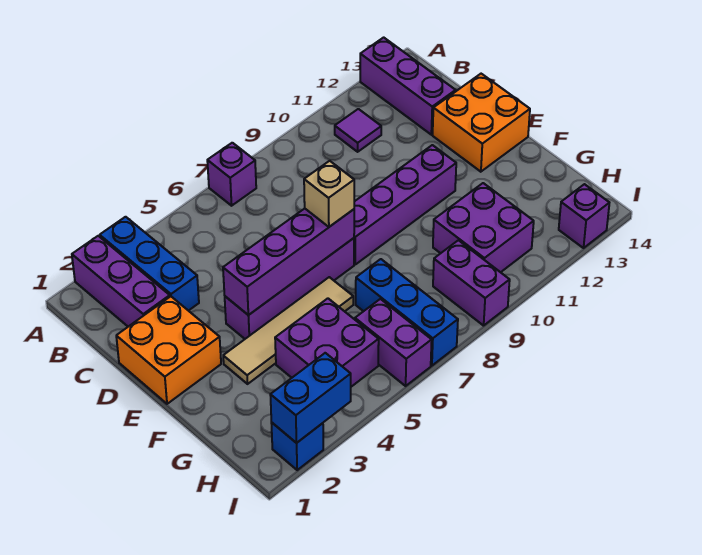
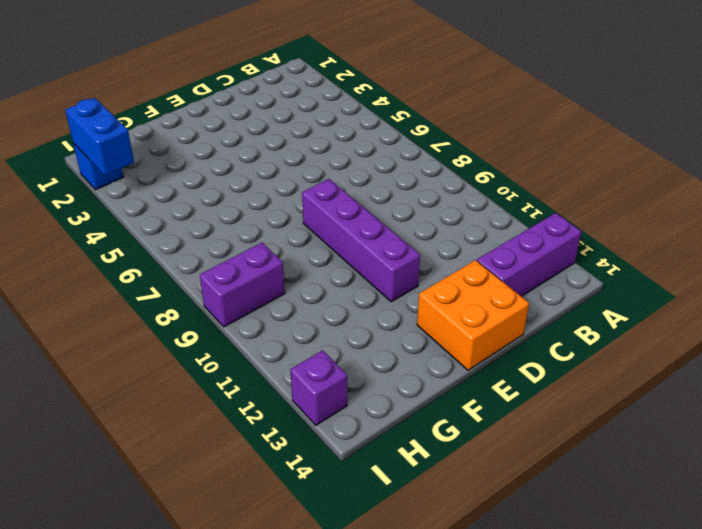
none -> purple brick A2:C2 level 1
none -> blue brick A3:C3 level 1
none -> purple brick A7 level 1

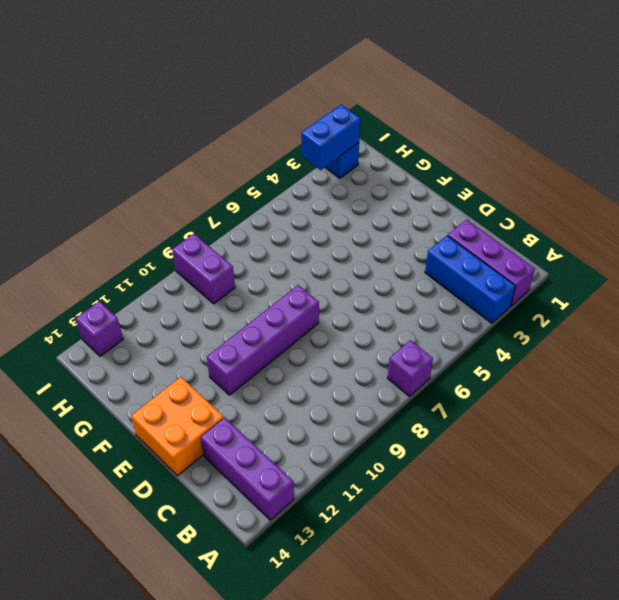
none -> purple tile B11 level 1
none -> orange brick D1:E2 level 1
none -> purple brick E4:E7 level 1

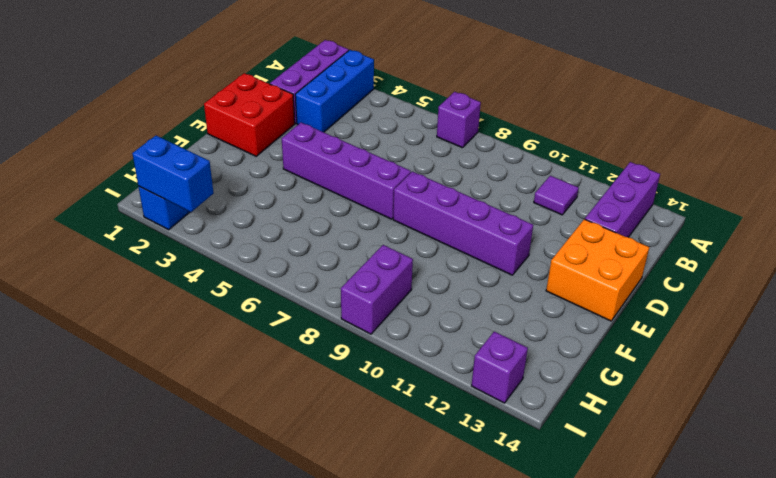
red brick D1:E2 level 1 -> orange brick D1:E2 level 1
none -> tan tile F3:F6 level 1
none -> purple brick G4:H5 level 1
none -> blue brick G7:I7 level 1

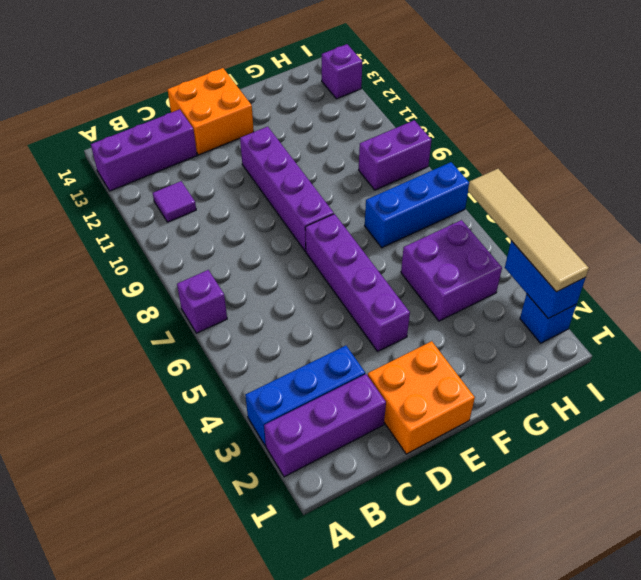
tan tile I2:I5 level 3 -> tan tile F3:F6 level 1
none -> purple brick G10:H11 level 1
none -> purple brick H6:I6 level 1
none -> purple brick E4:E7 level 2

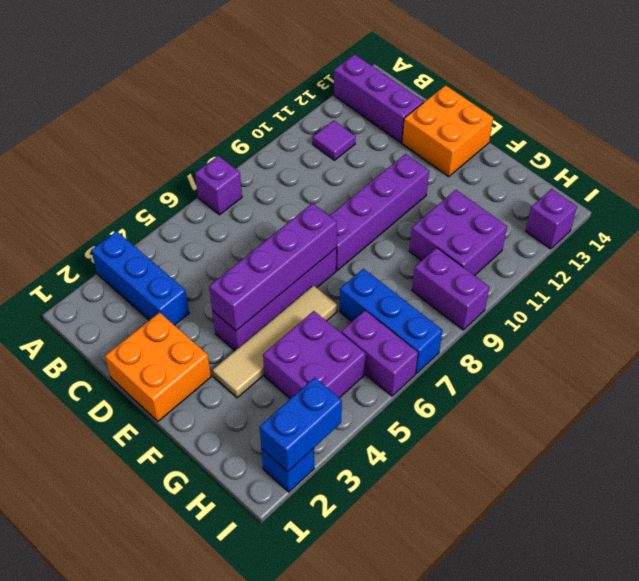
none -> purple brick A2:C2 level 1
none -> tan brick E7 level 3

